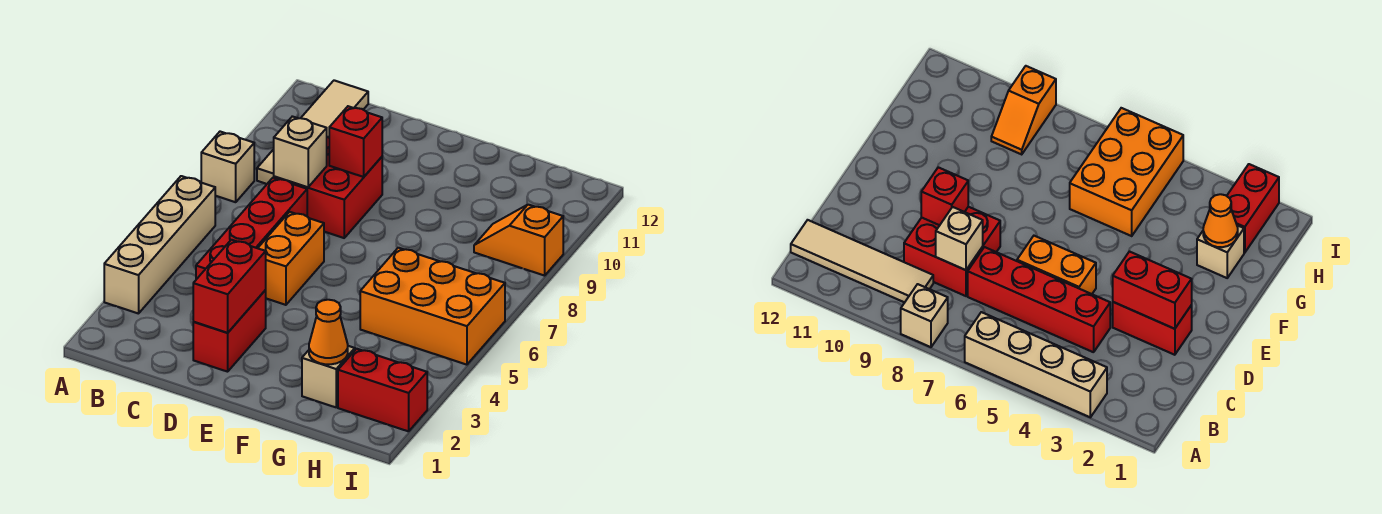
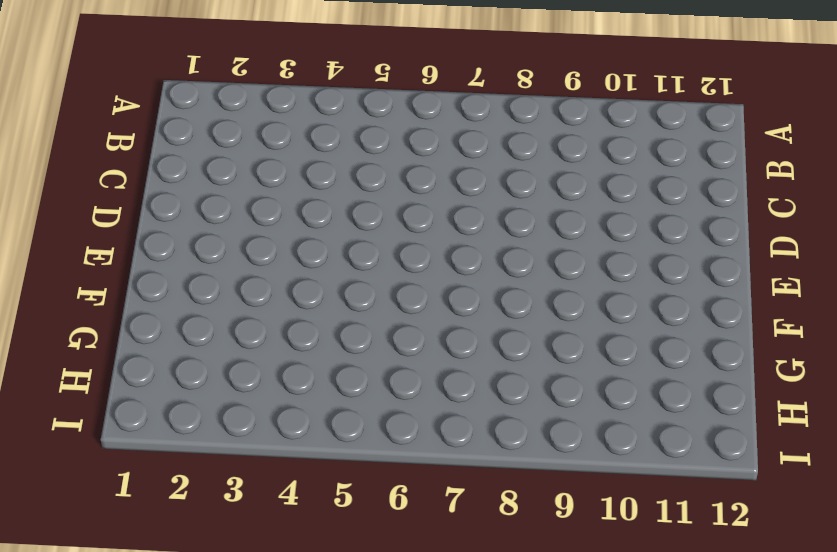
none -> tan brick A3:A6 level 1
none -> tan brick A8 level 1
none -> tan tile B9:B12 level 1

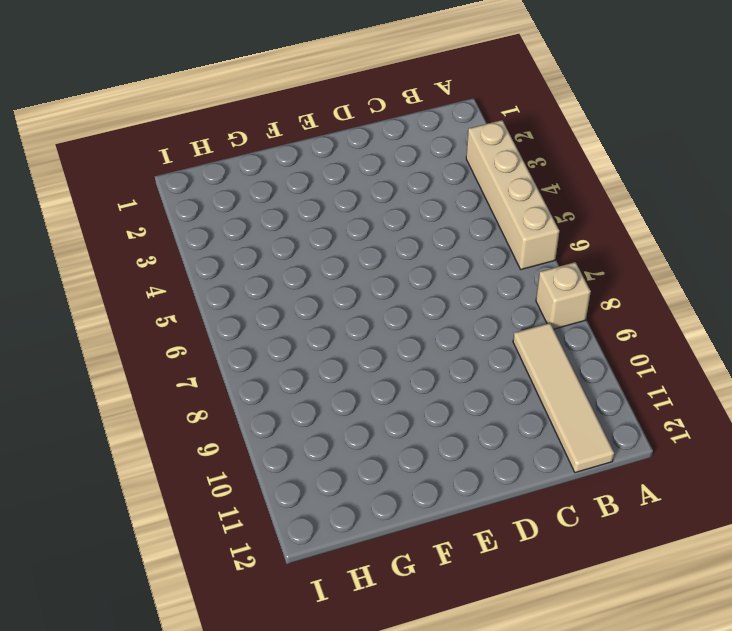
none -> red brick C4:C7 level 1
none -> red brick C8:D9 level 1
none -> red brick D2:D3 level 1

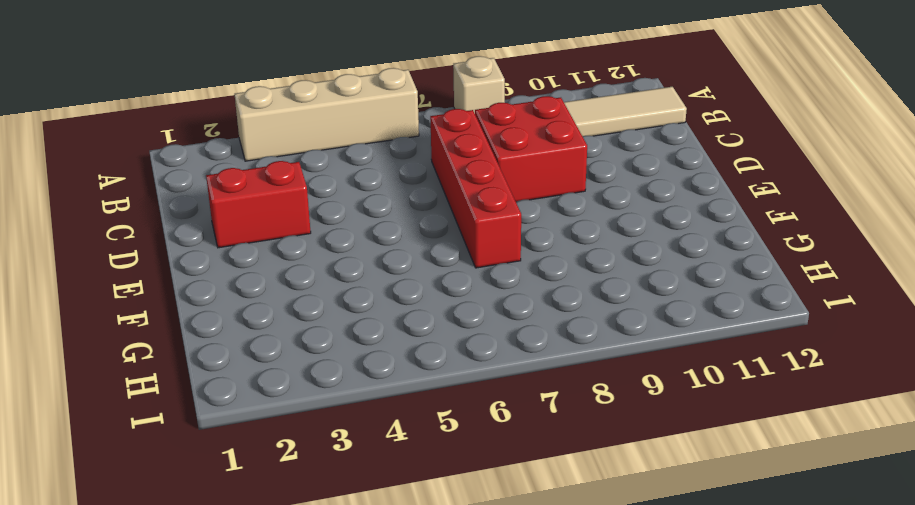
red brick C7:F7 level 1 -> red brick C4:C7 level 1
none -> orange brick D5:D6 level 1
none -> tan brick G2 level 1
none -> orange brick G5:I6 level 1

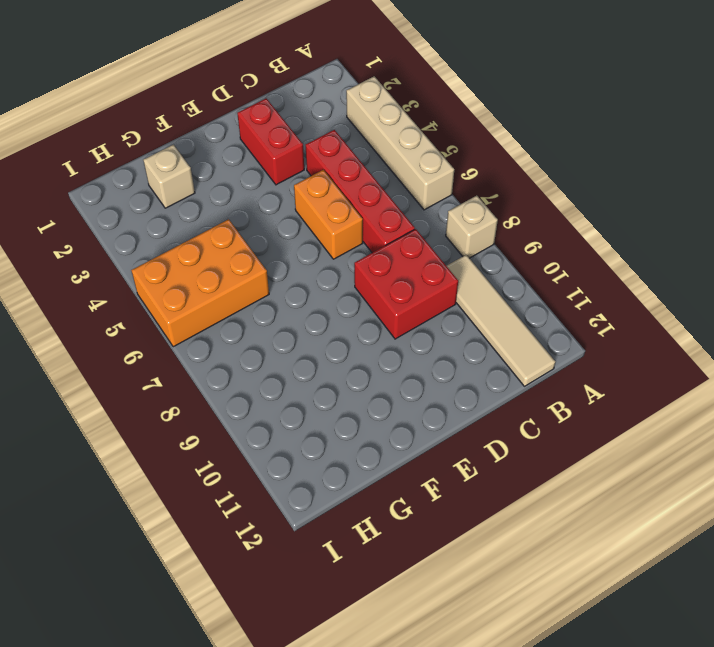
none -> red brick H2:I2 level 1
none -> orange slope H9:I9 level 1 top I
none -> tan brick C8 level 2

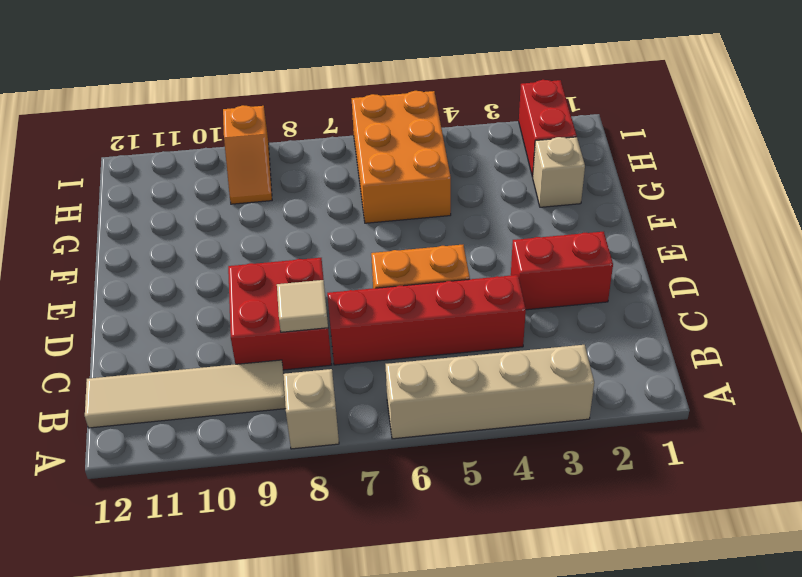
tan tile C8 level 2 -> tan brick C8 level 2
none -> red brick D2:D3 level 2
none -> red brick D9 level 2
none -> orange cone G2 level 2

